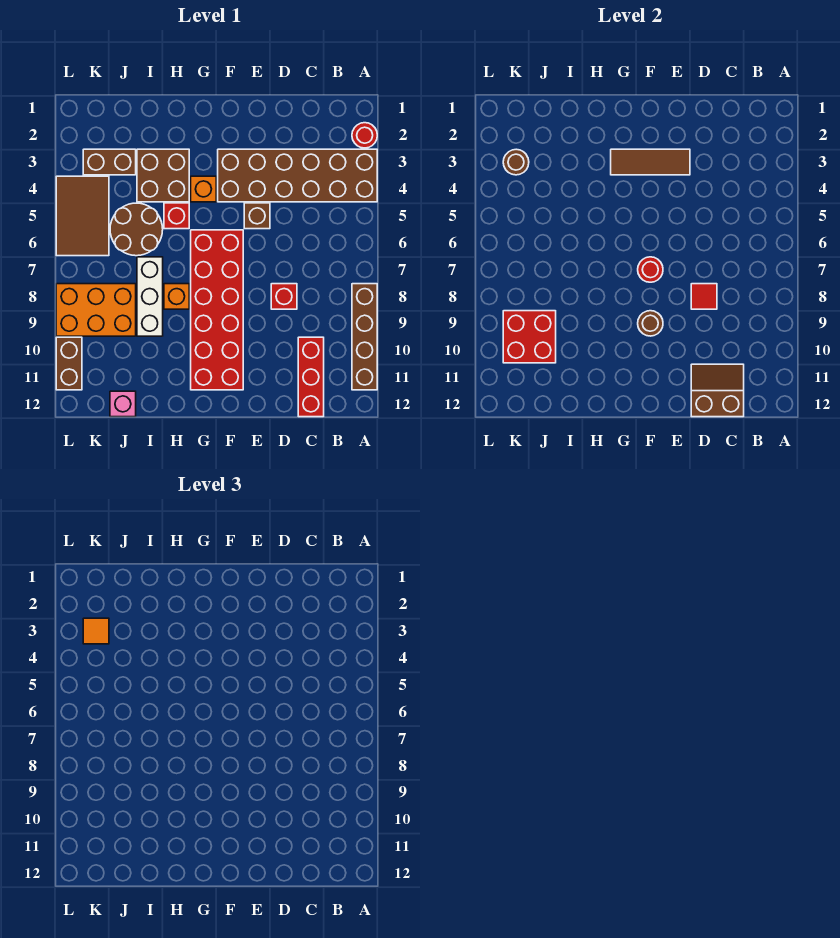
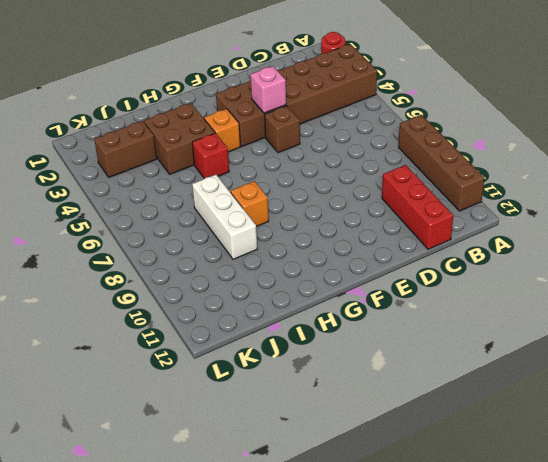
pink brick E4 level 2 -> pink brick J12 level 1
none -> red brick D8 level 1
none -> red brick F6:G11 level 1
none -> brown round brick I5:J6 level 1

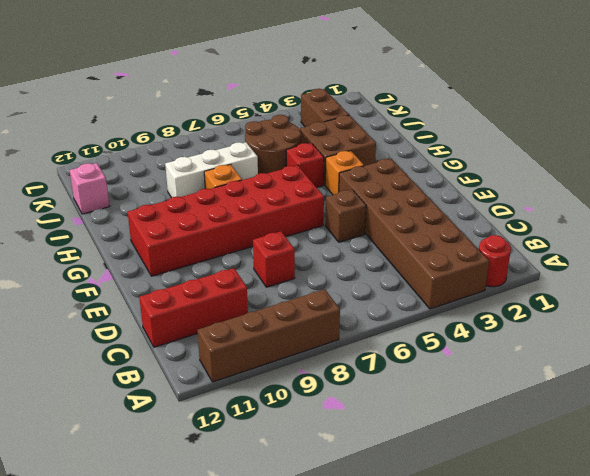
none -> orange brick J8:L9 level 1
none -> brown tile K4:L6 level 1
none -> brown brick L10:L11 level 1

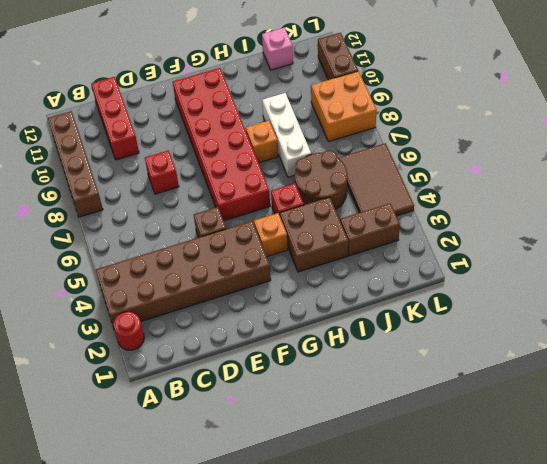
orange brick K8:L9 level 1 -> orange brick J8:L9 level 1
none -> brown slope C11:D12 level 2 top 12
none -> red tile D8 level 2
none -> brown tile E3:G3 level 2

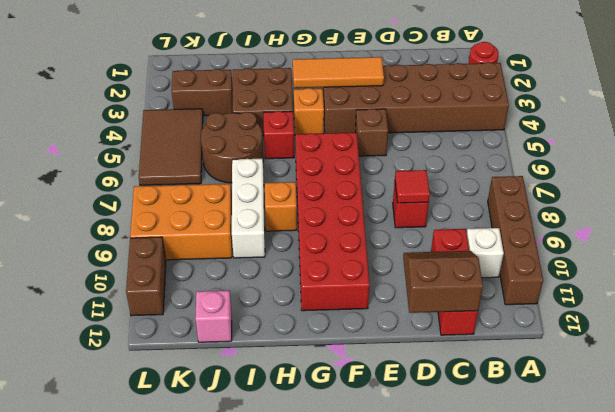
white brick B10 level 1 -> none
orange tile E3:G3 level 2 -> brown tile E3:G3 level 2
none -> red round brick F7 level 2
none -> brown round brick F9 level 2
none -> red brick J9:K10 level 2

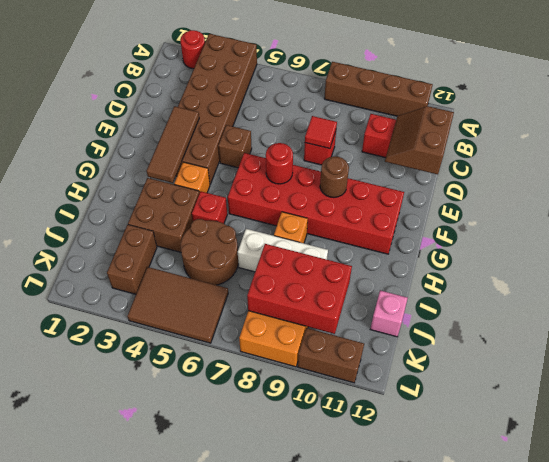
red brick J8:K10 level 2 -> red brick J9:K10 level 2
none -> brown round brick K3 level 2
none -> orange tile K3 level 3

